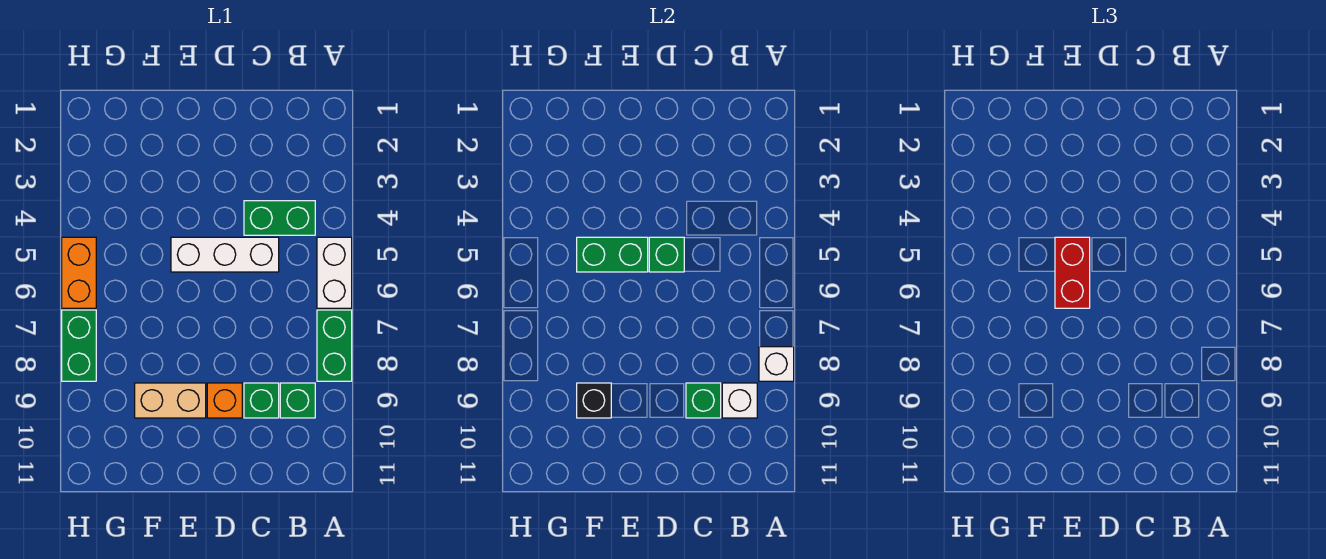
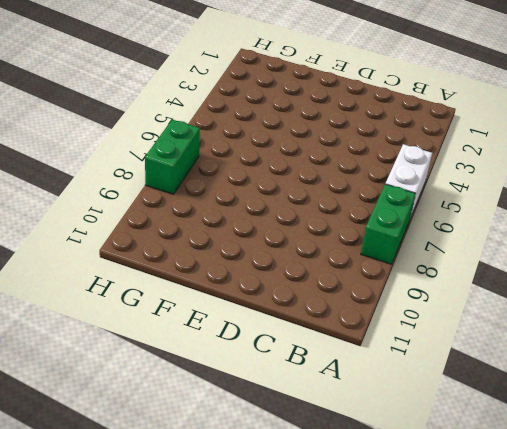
none -> green brick B4:C4 level 1
none -> green brick B9 level 1
none -> white brick C5:E5 level 1

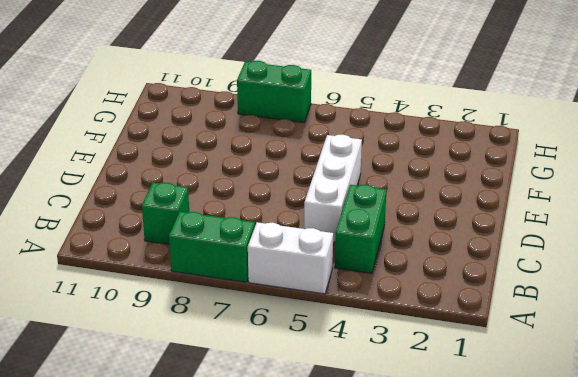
none -> green brick C9 level 1
none -> orange brick D9 level 1
none -> tan brick E9:F9 level 1

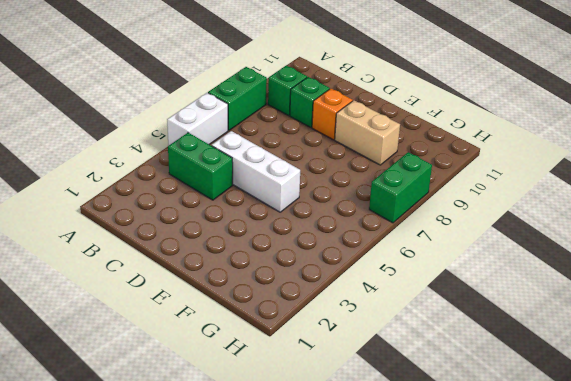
none -> orange brick H5:H6 level 1
none -> white brick A8 level 2
none -> white brick B9 level 2

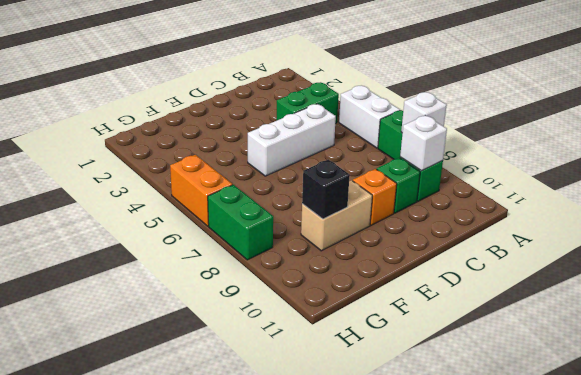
none -> green brick C9 level 2
none -> green brick D5 level 2
none -> green brick E5:F5 level 2

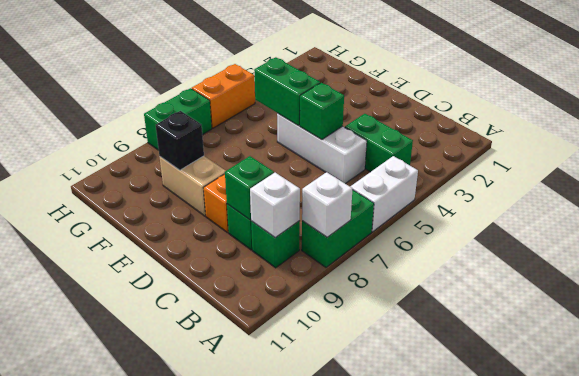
none -> red brick E5:E6 level 3

